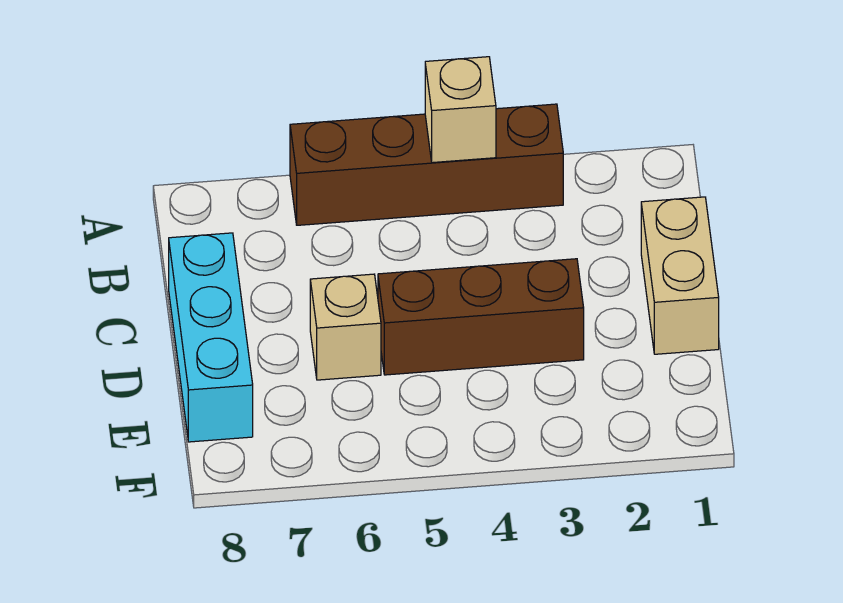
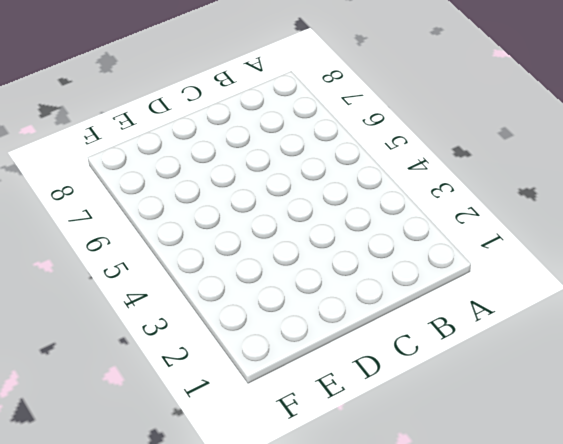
none -> brown brick A3:A6 level 1
none -> tan brick C1:D1 level 1

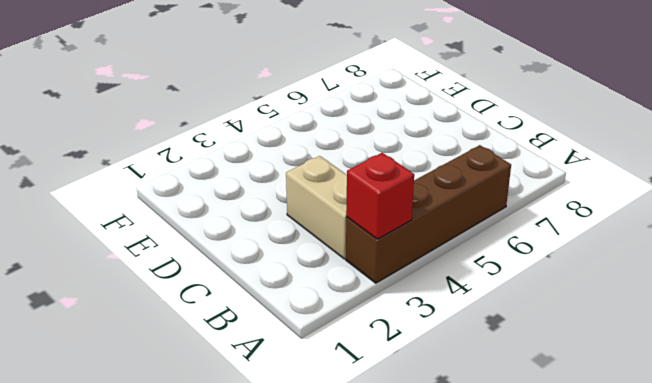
red brick A3 level 2 -> none
tan brick B3:C3 level 1 -> tan brick C1:D1 level 1
none -> cyan brick C8:E8 level 1
none -> brown brick D3:D5 level 1

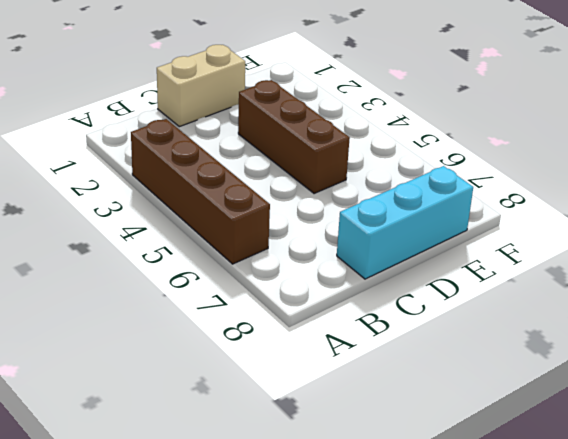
none -> tan brick D6 level 1
none -> tan brick A4 level 2

